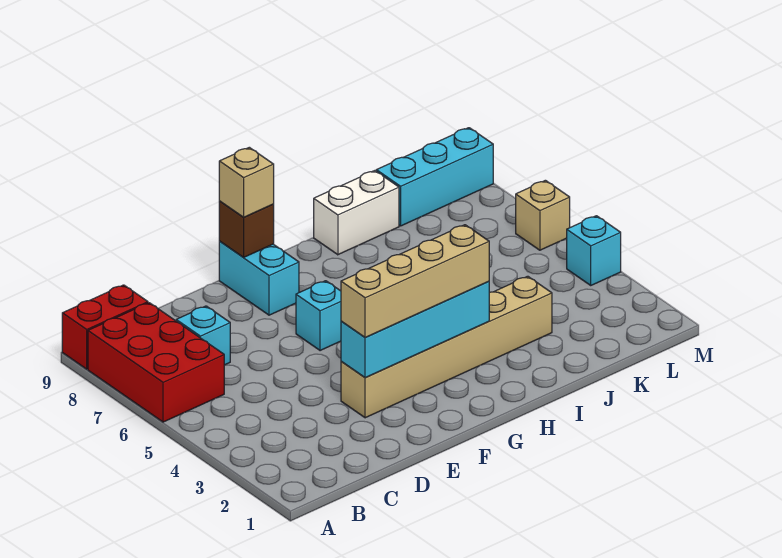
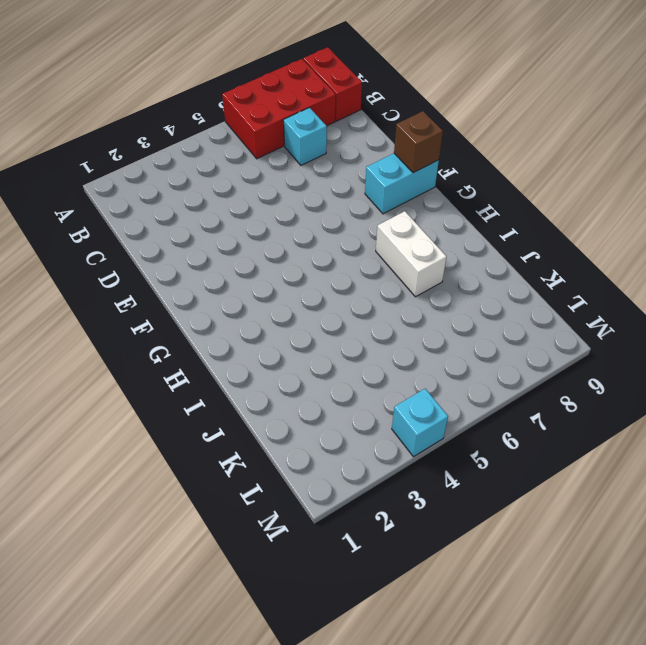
white brick H7:I7 level 1 -> white brick I9:J9 level 1
none -> tan brick E3:J3 level 1
none -> cyan brick F6 level 1
none -> cyan brick K9:M9 level 1

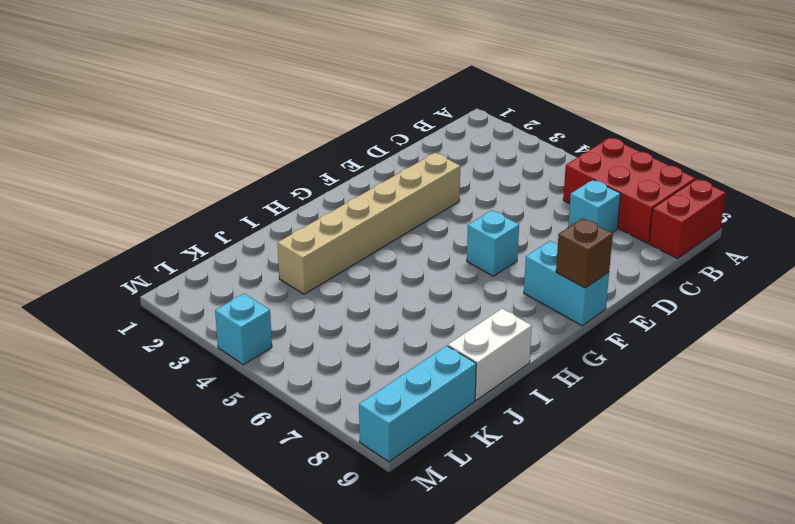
none -> tan brick M6 level 1
none -> cyan brick E3:H3 level 2
none -> tan brick E3:H3 level 3

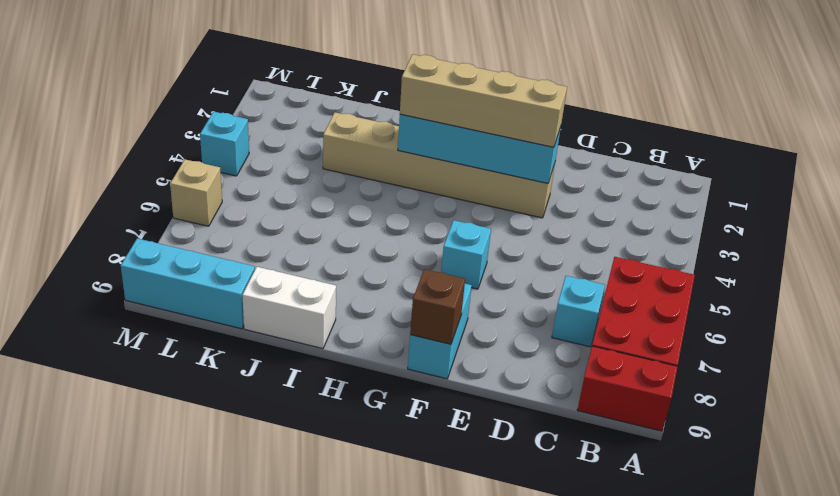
none -> tan brick F9 level 3

